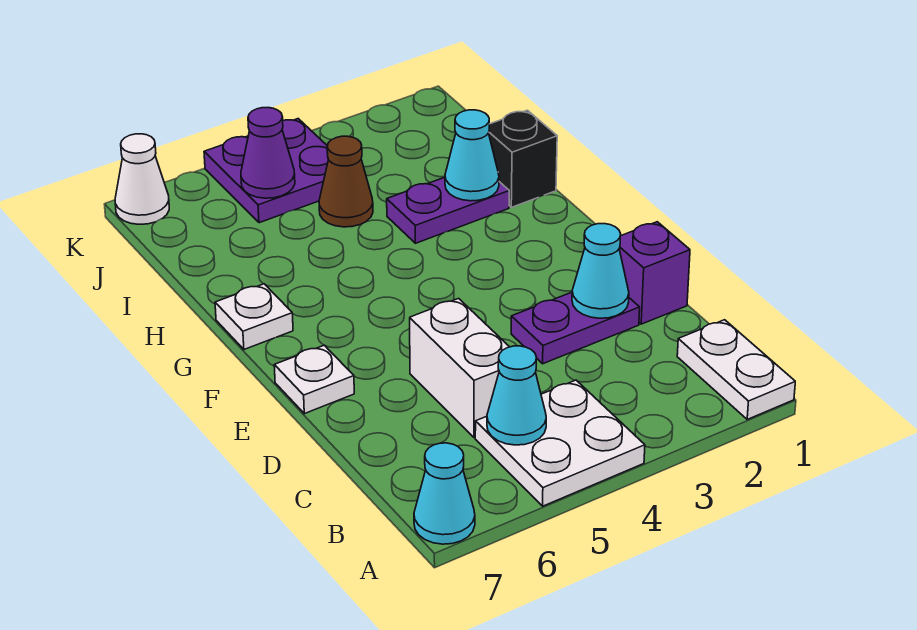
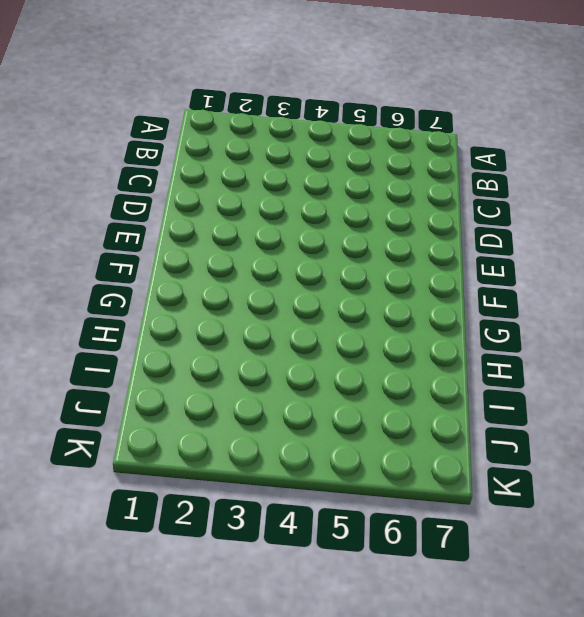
none -> white plate A1:B1 level 1
none -> white plate A4:B5 level 1
none -> cyan cone A7 level 1

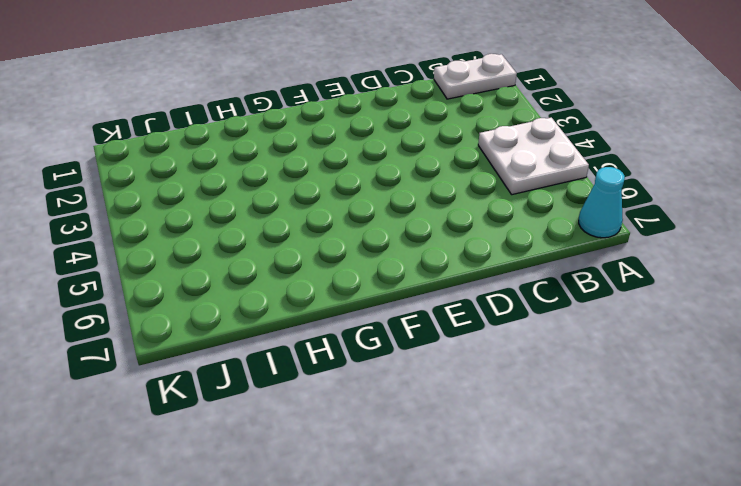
none -> white brick C5:D5 level 1
none -> purple brick D1 level 1
none -> purple plate D2:D3 level 1

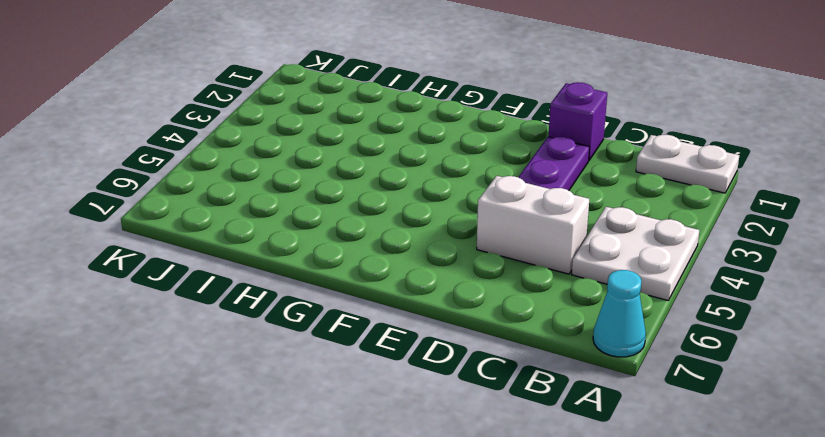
none -> white plate E7 level 1
none -> white plate G7 level 1
none -> black brick H1 level 1

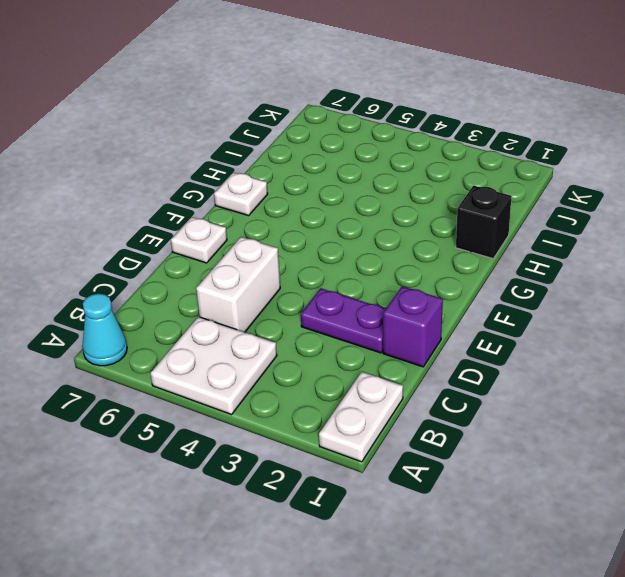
none -> purple plate H2:H3 level 1
none -> brown cone I4 level 1
none -> purple plate J4:K5 level 1

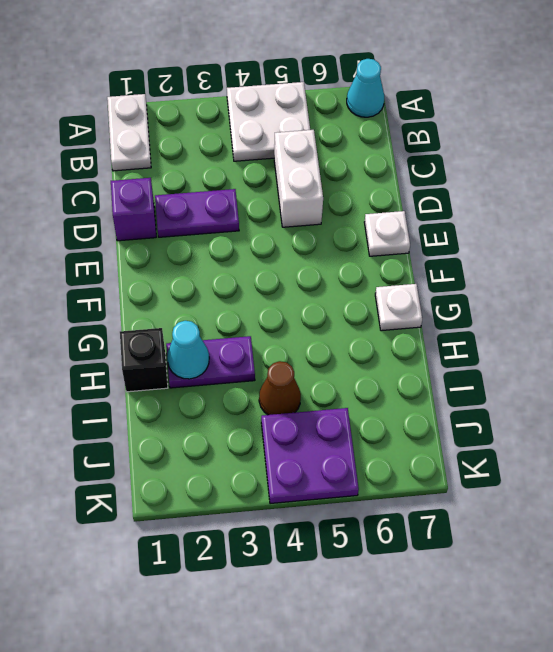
none -> white cone K7 level 1
none -> cyan cone B5 level 2
none -> cyan cone D2 level 2

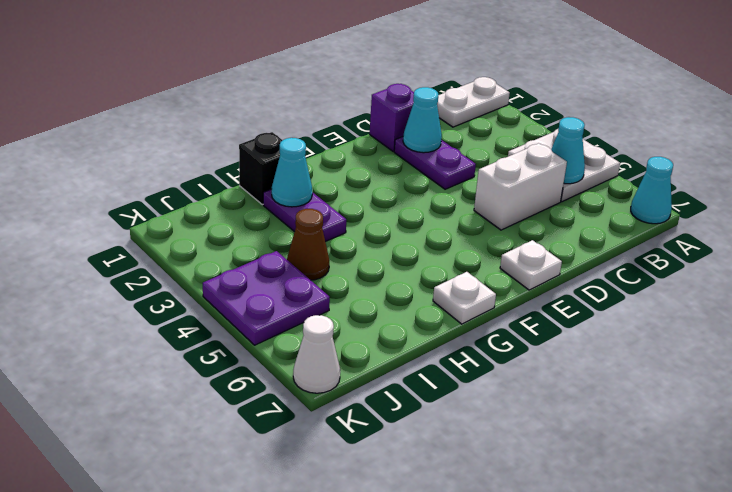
none -> purple cone J5 level 2

